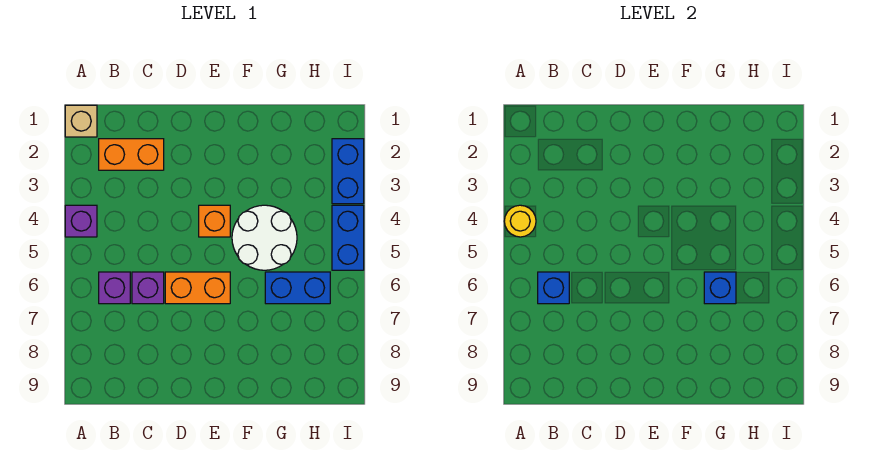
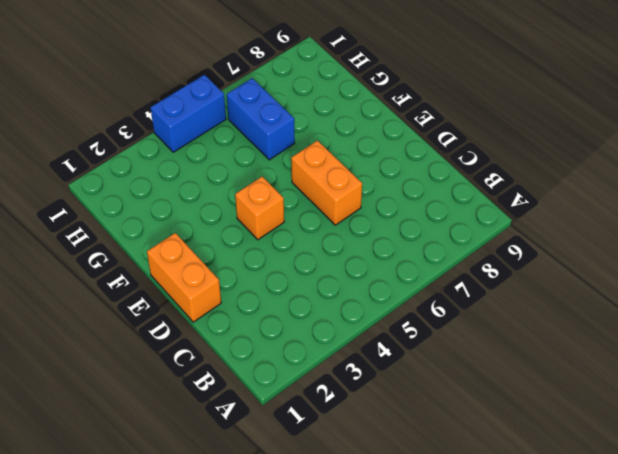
orange brick D1:E1 level 1 -> orange brick B2:C2 level 1
none -> tan brick A1 level 1
none -> purple brick A4 level 1
none -> purple brick B6 level 1

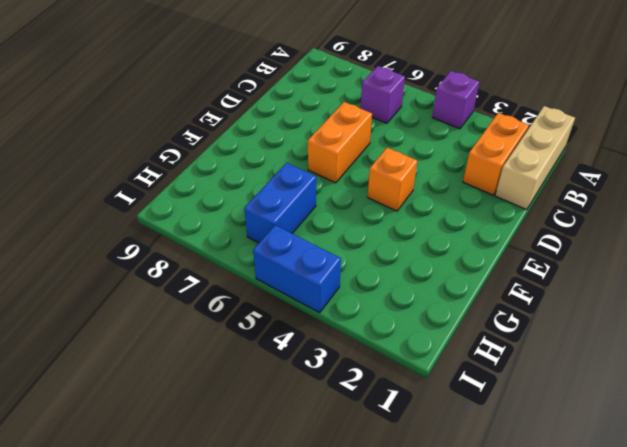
tan brick A1:C1 level 1 -> tan brick A1 level 1
none -> purple brick C6 level 1
none -> white round brick F4:G5 level 1
none -> blue brick I2:I3 level 1

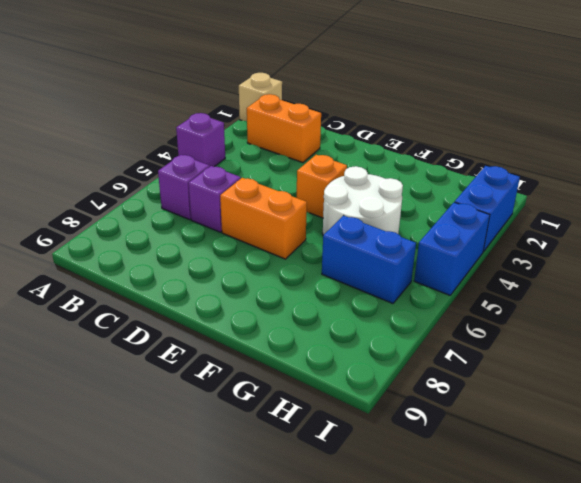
none -> yellow round brick A4 level 2
none -> blue brick B6 level 2
none -> blue brick G6 level 2

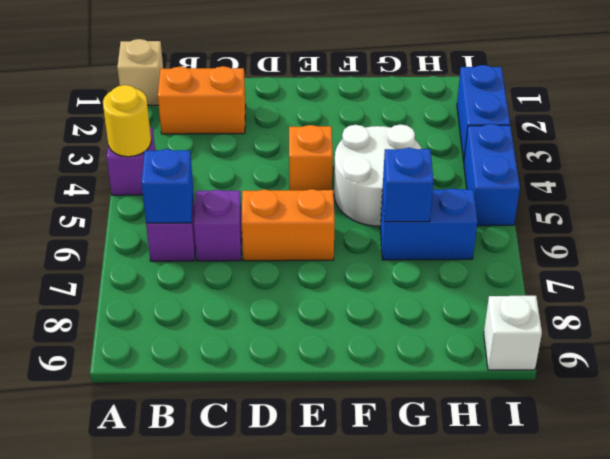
white brick I9 level 1 -> none

